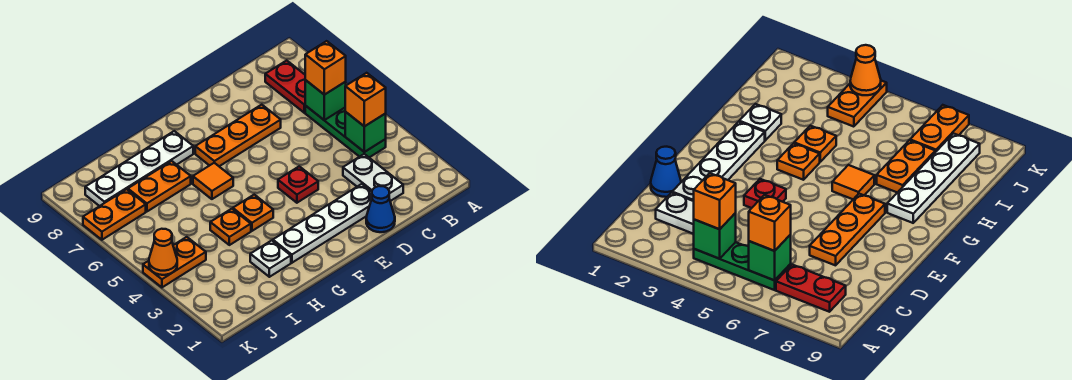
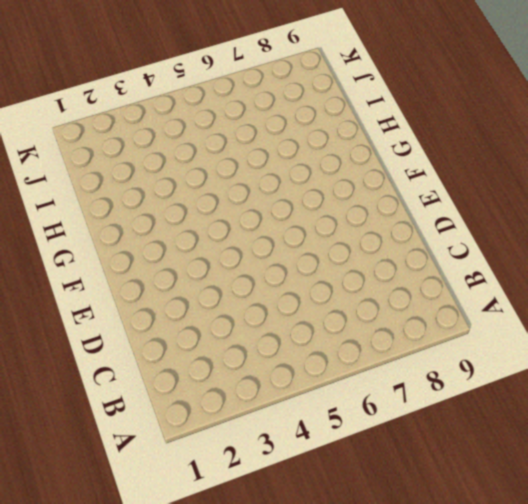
none -> green plate B4:B6 level 1
none -> red plate B7:B8 level 1
none -> white plate C2:C3 level 1

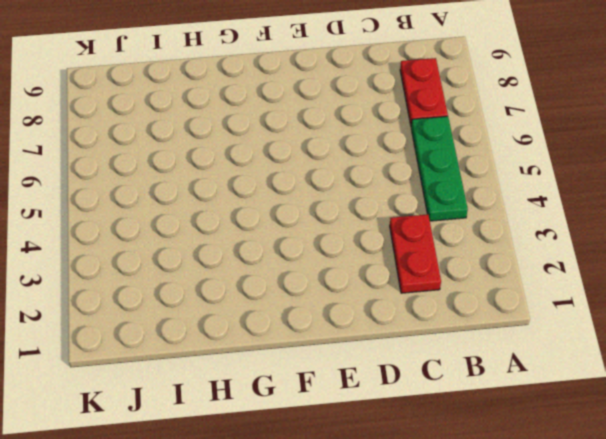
red plate C2:C3 level 1 -> white plate C2:C3 level 1
none -> blue cone D1 level 1
none -> white plate D2:G2 level 1
none -> orange plate D7:F7 level 1

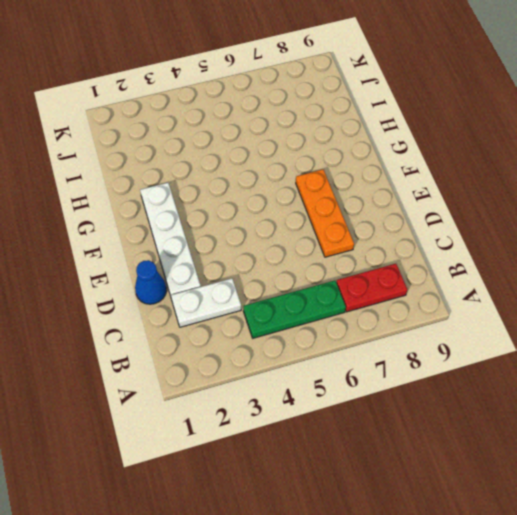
none -> red plate E4 level 1
none -> orange plate G4 level 1
none -> orange tile G6 level 1

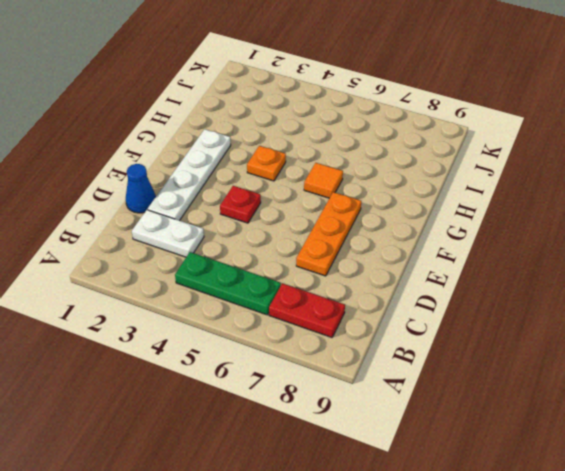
none -> white plate G8:J8 level 1
none -> white plate H2 level 1
none -> orange plate H4 level 1

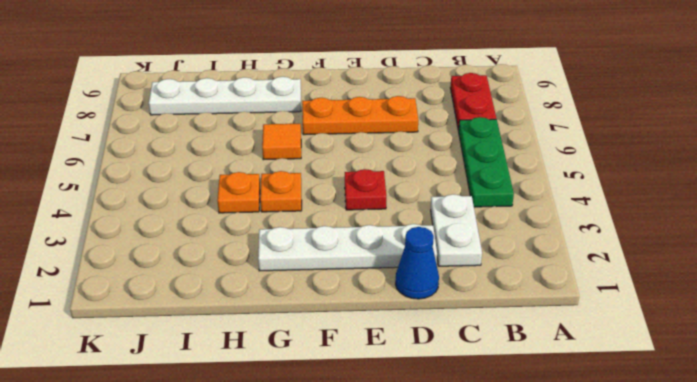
none -> white plate H2 level 1
none -> orange plate H7:I7 level 1
none -> orange plate J4:K4 level 1

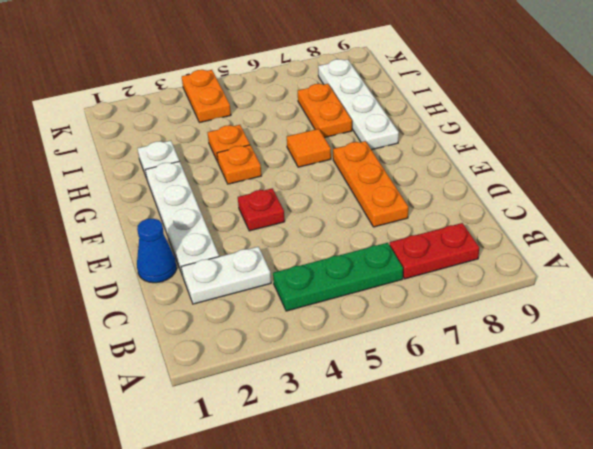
none -> orange plate J7:K7 level 1
none -> green brick B4 level 2
none -> green brick B6 level 2

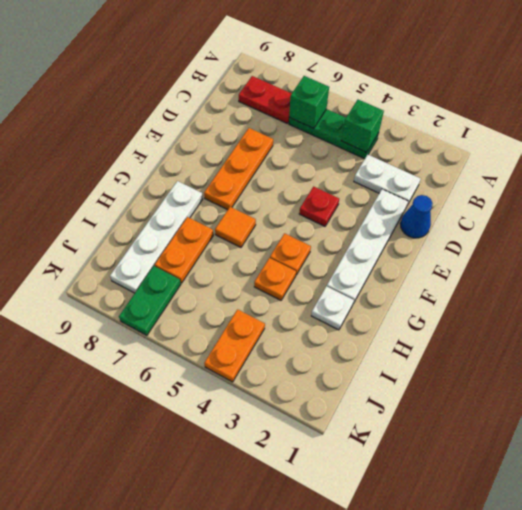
green plate J7:K7 level 1 -> orange plate J7:K7 level 1
none -> orange cone K4 level 2
none -> orange brick B4 level 3
none -> orange brick B6 level 3

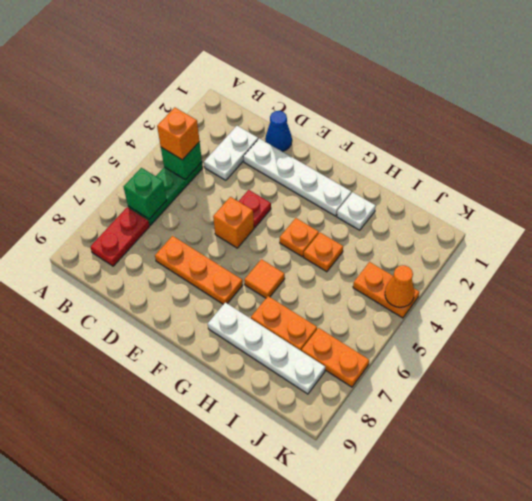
orange brick E5 level 1 -> orange brick B6 level 3

